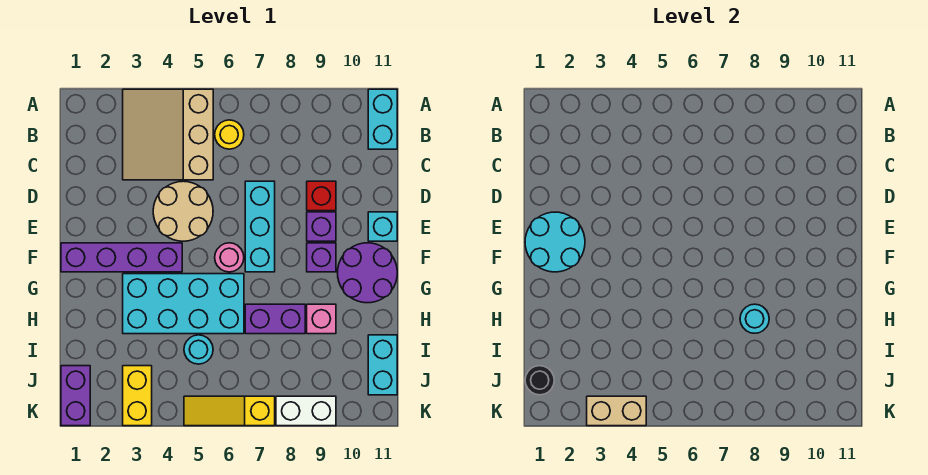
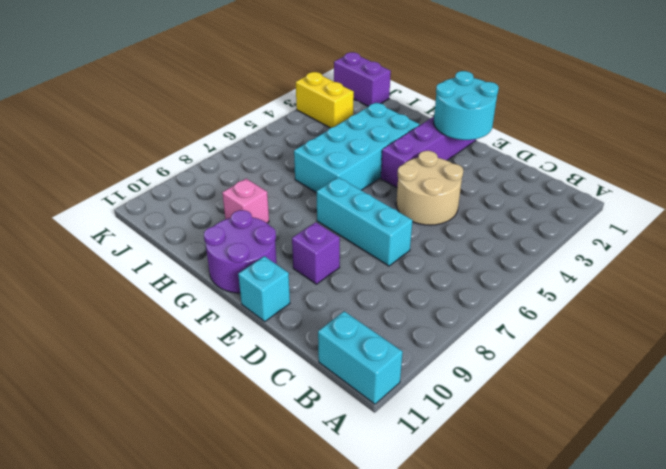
none -> tan slope A3:C5 level 1 top 5
none -> yellow round brick B6 level 1
none -> red brick D9 level 1

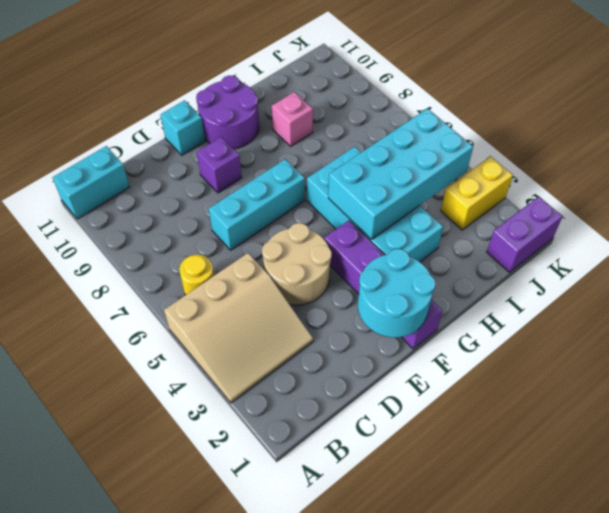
cyan brick G4:J5 level 2 -> none
none -> red brick D9 level 1
none -> pink round brick F6 level 1
none -> purple brick F9 level 1

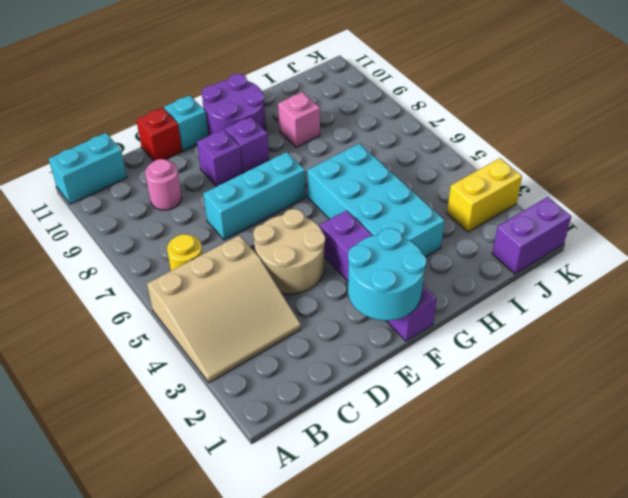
pink round brick C9 level 1 -> pink round brick F6 level 1
red brick D11 level 1 -> red brick D9 level 1
none -> purple brick H7:H8 level 1
none -> cyan round brick I5 level 1
none -> cyan brick I11:J11 level 1

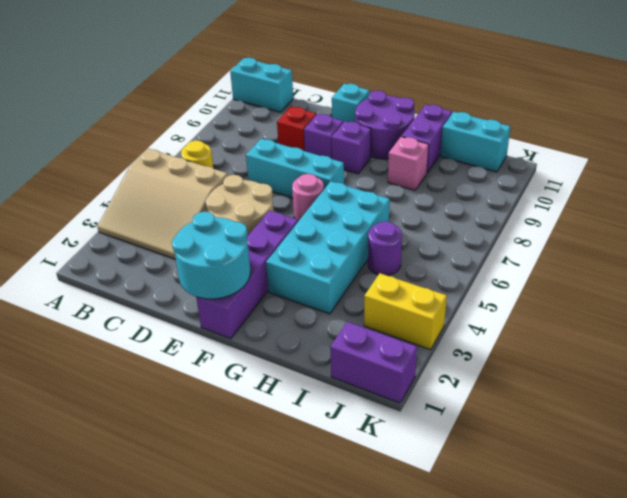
purple brick H10:H11 level 1 -> purple brick H7:H8 level 1
purple round brick I5 level 1 -> cyan round brick I5 level 1
none -> yellow slope K5:K7 level 1 top 7
none -> white brick K8:K9 level 1
none -> cyan round brick H8 level 2

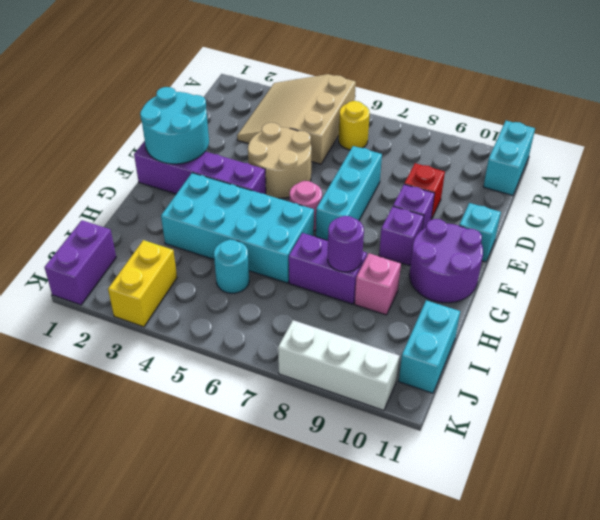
purple round brick H8 level 2 -> cyan round brick H8 level 2
white brick K8:K10 level 1 -> white brick K8:K9 level 1
none -> yellow slope K5:K7 level 1 top 7
none -> black round brick J1 level 2
none -> tan brick K3:K4 level 2

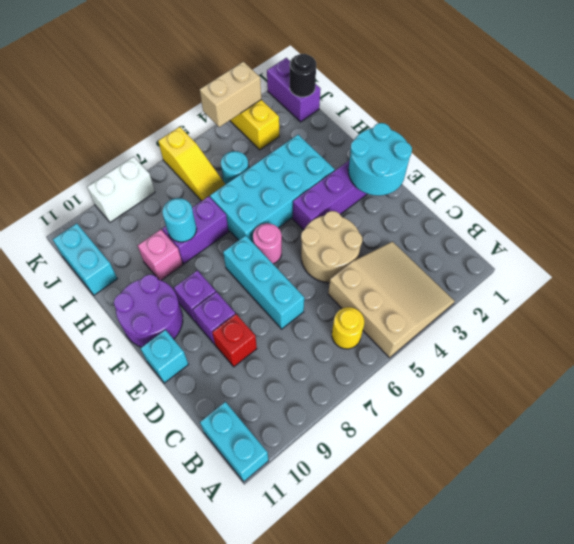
yellow slope I6:K6 level 1 top K -> yellow slope K5:K7 level 1 top 7

